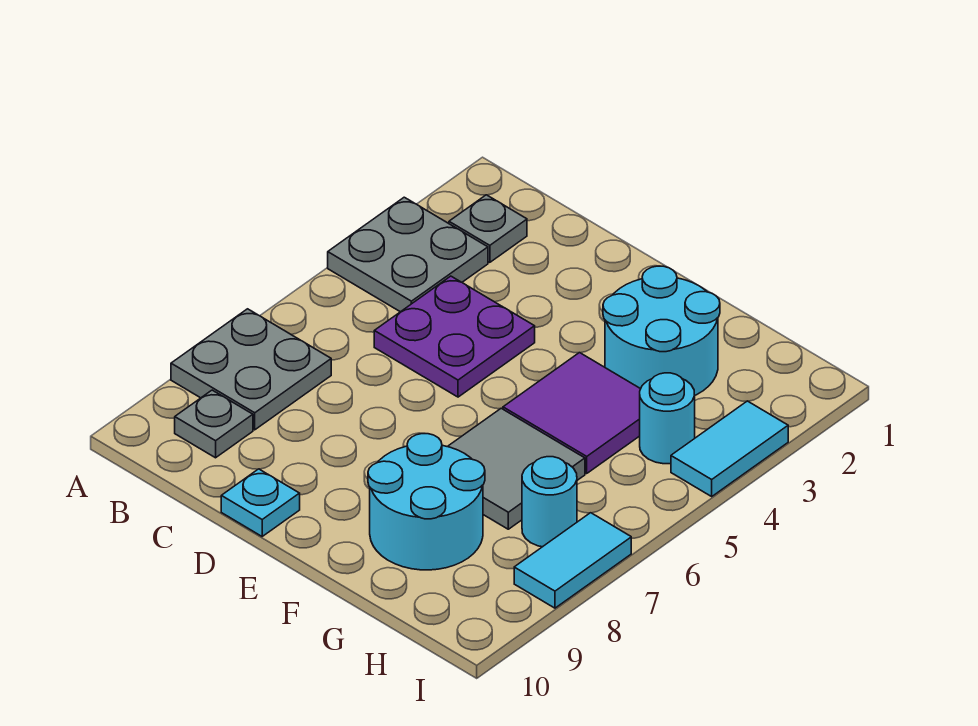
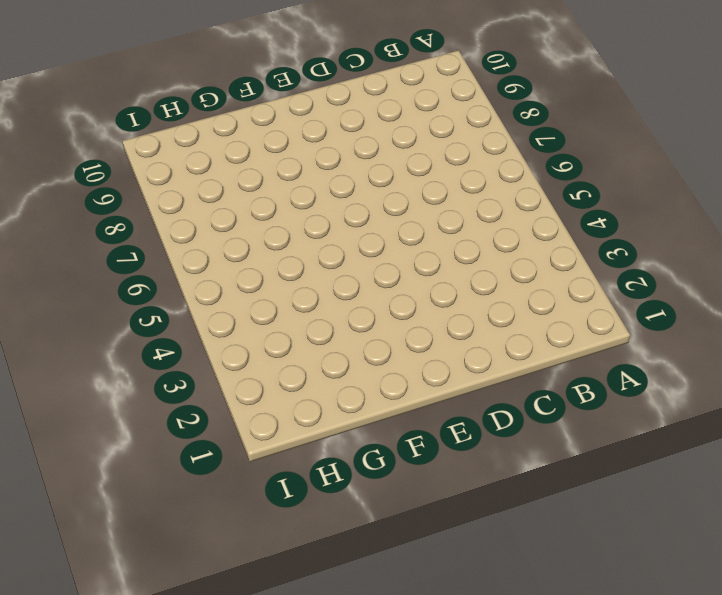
none -> grey plate A3:B4 level 1
none -> grey plate A7:B8 level 1
none -> grey plate B2 level 1

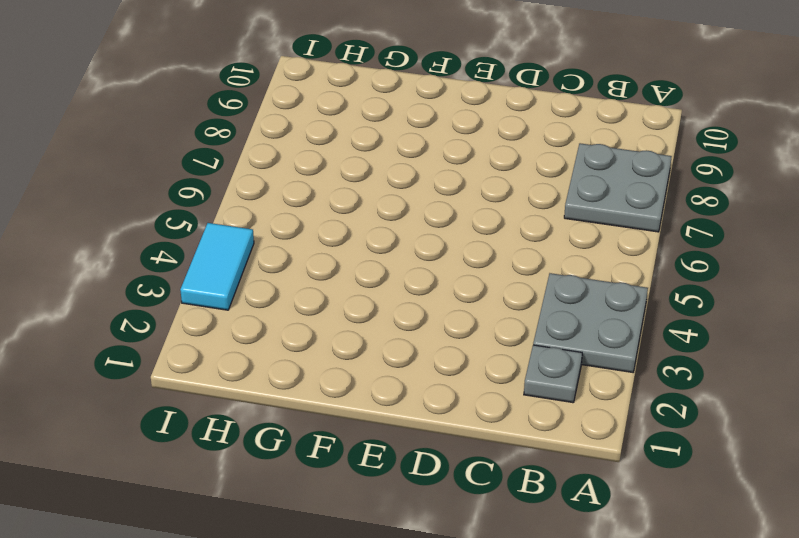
none -> grey plate B9 level 1
none -> purple plate C4:D5 level 1
none -> cyan plate D10 level 1

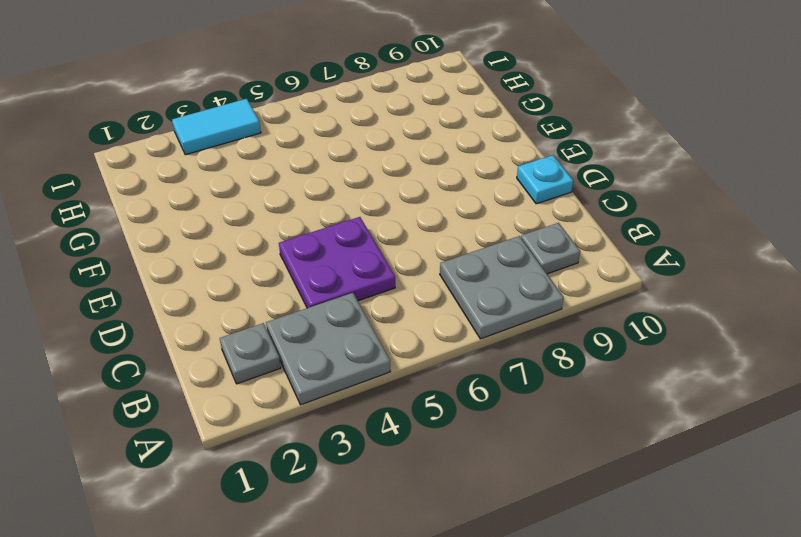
none -> cyan round brick F2:G3 level 1
none -> purple tile F4:G5 level 1
none -> grey tile F6:G7 level 1

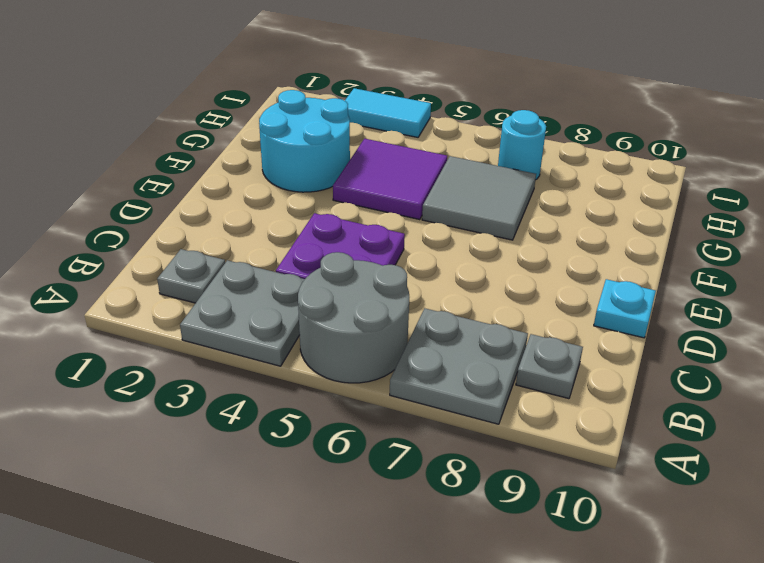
grey round brick A5:B6 level 1 -> none
none -> cyan round brick F8:G9 level 1
none -> cyan round brick H4 level 1
none -> cyan tile I7:I8 level 1

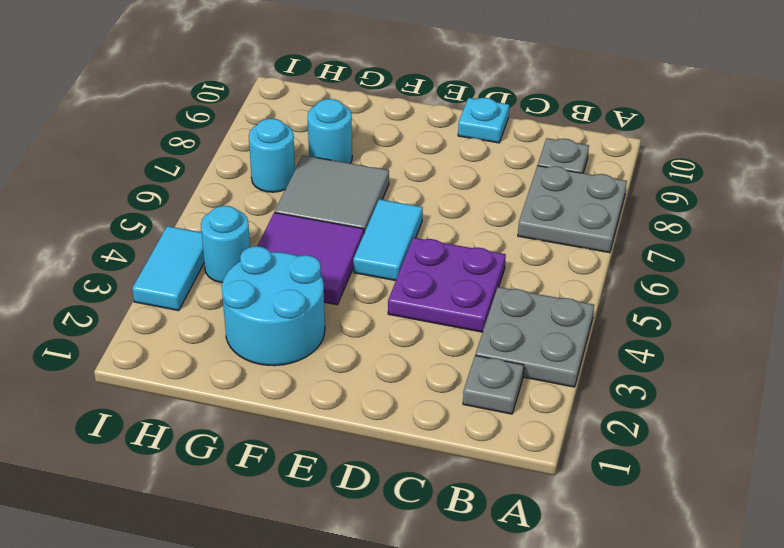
cyan tile E5:E6 level 1 -> cyan tile I7:I8 level 1
cyan round brick G8 level 1 -> cyan round brick F8:G9 level 1

